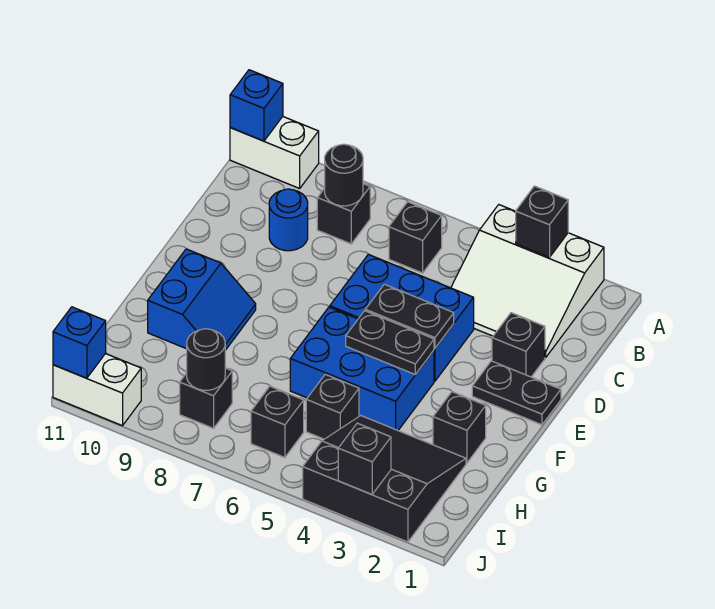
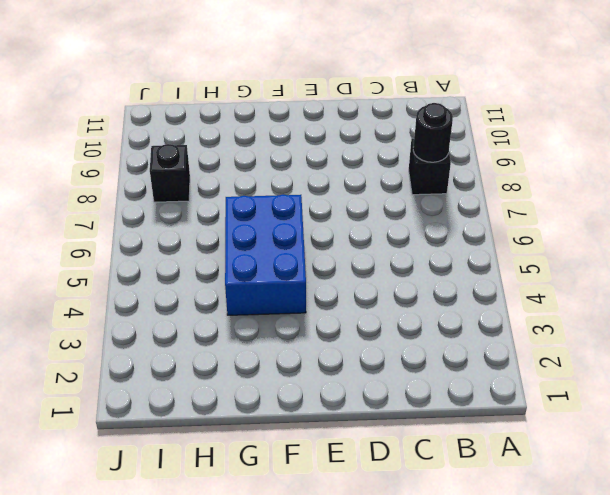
none -> white slope A2:C4 level 1 top A
none -> white brick A10:A11 level 1
none -> black brick B6 level 1

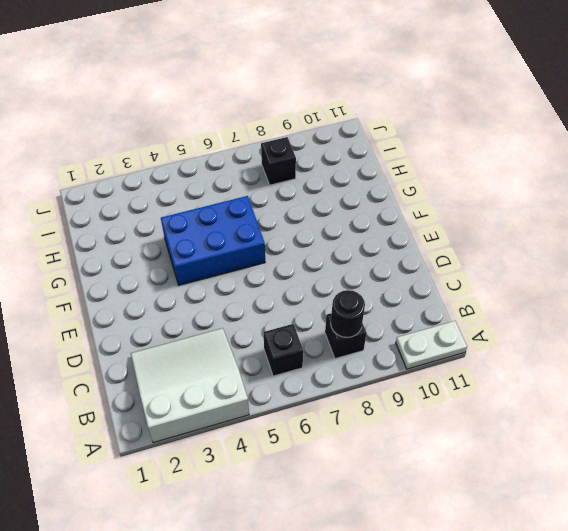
white plate A10:A11 level 1 -> white brick A10:A11 level 1
none -> blue round brick C9 level 1
none -> black brick D2 level 1
none -> blue brick D4:E6 level 1

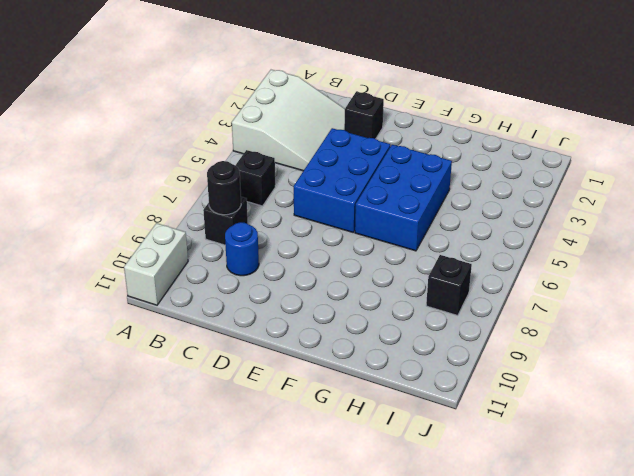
none -> black plate E1:E2 level 1
none -> blue slope F9:G10 level 1 top 10
none -> black brick G2 level 1

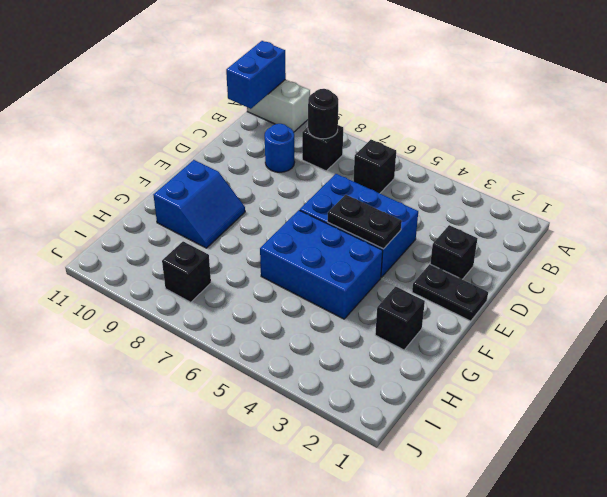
blue brick A11:B11 level 2 -> blue brick A11 level 2
none -> white slope A2:C4 level 1 top A
none -> black slope H2:J4 level 1 top J
none -> black brick H5 level 1

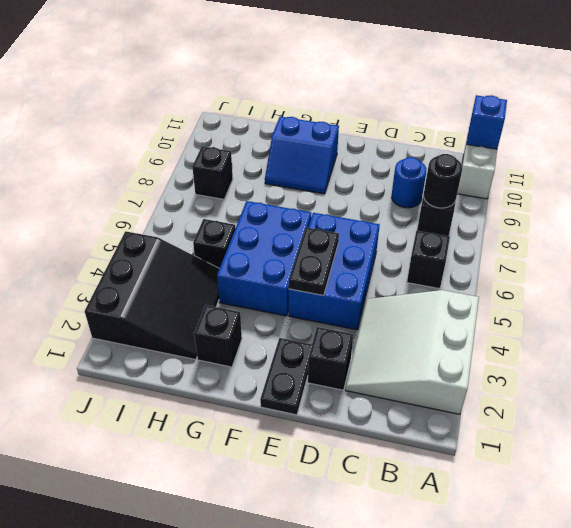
none -> black brick I6 level 1
none -> white brick J10:J11 level 1
none -> black brick A3 level 2

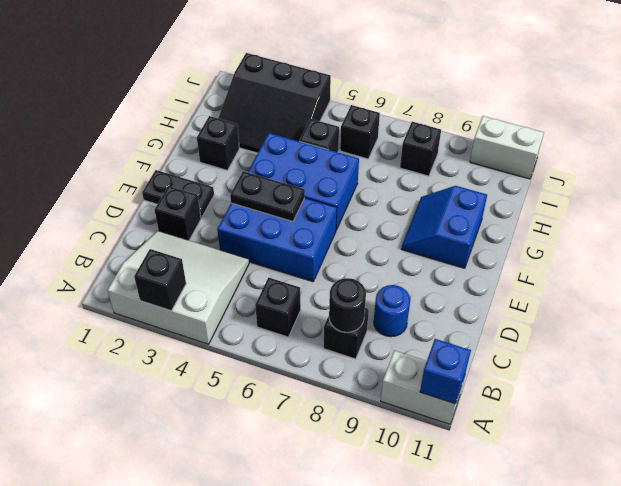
none -> black plate F4:F5 level 2
none -> black round brick I8 level 2
none -> black brick J3 level 2

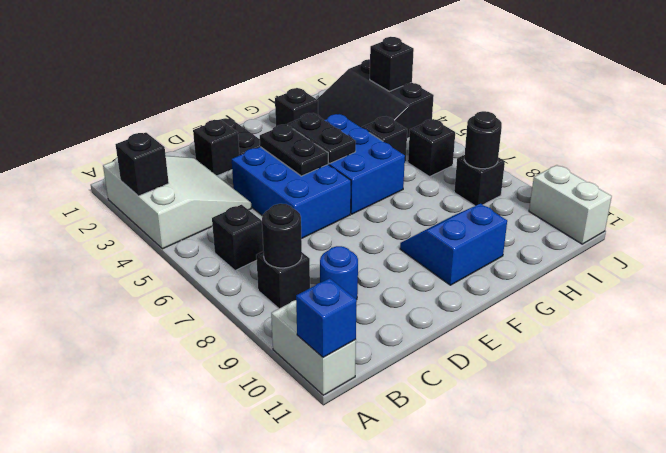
none -> blue brick J11 level 2

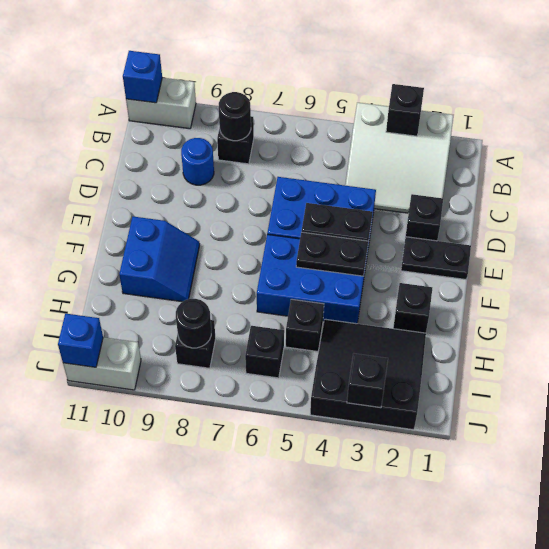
none -> black brick B6 level 1

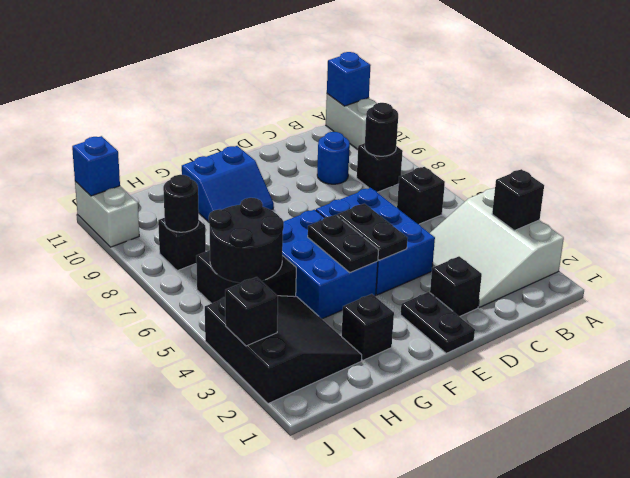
black round brick H5:I6 level 2 -> none

